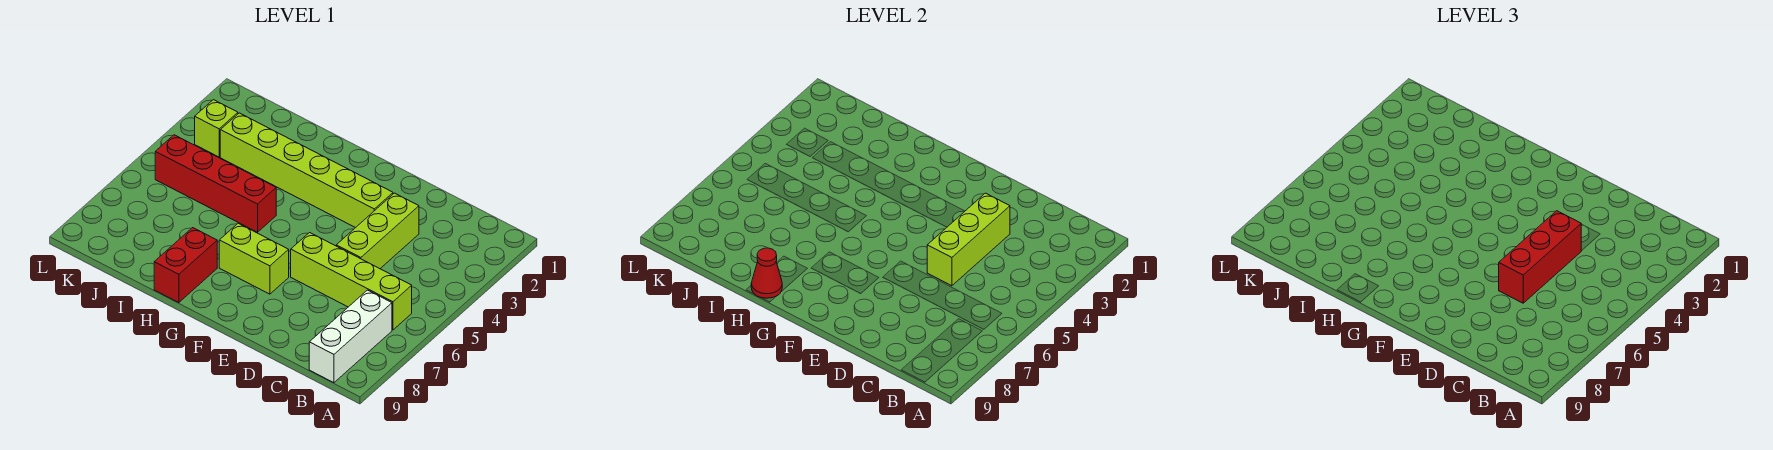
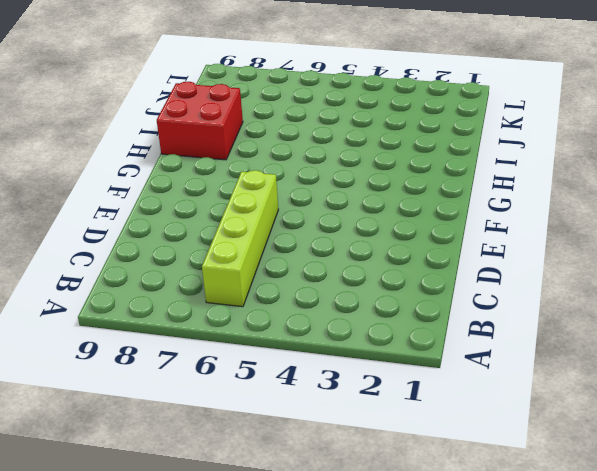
red brick H8:I9 level 1 -> red brick H8:H9 level 1
none -> white brick B7:B9 level 1
none -> lime brick D3:D5 level 1

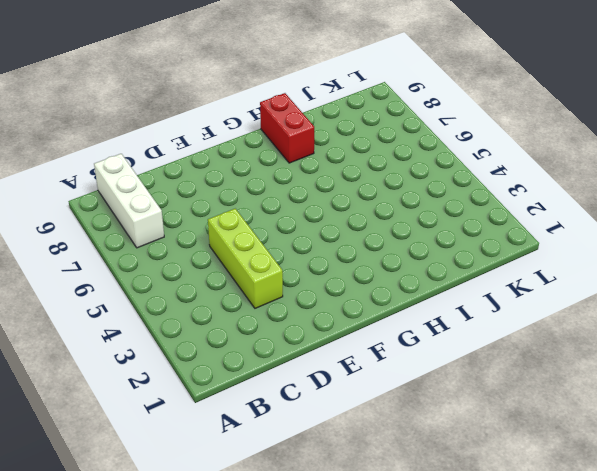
none -> lime brick B6:E6 level 1
none -> lime brick E3:J3 level 1

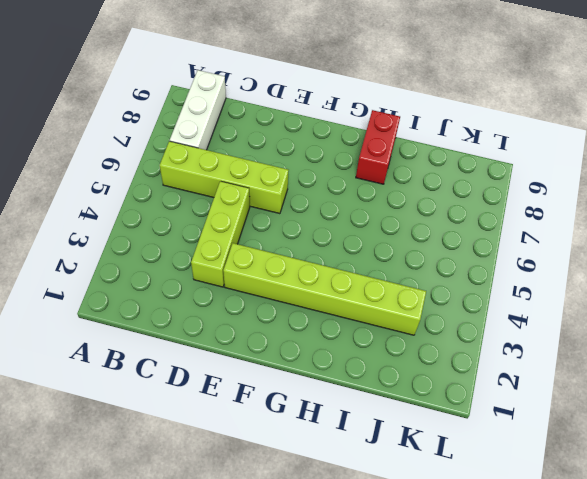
none -> lime brick F7:G7 level 1
none -> red brick H5:K5 level 1

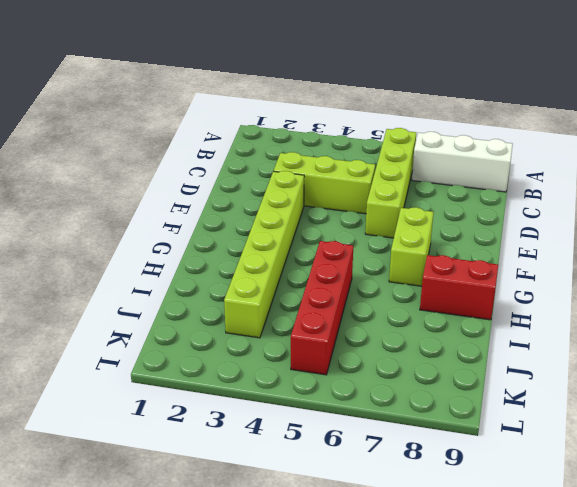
none -> lime brick K3 level 1
none -> lime brick D3:D5 level 2

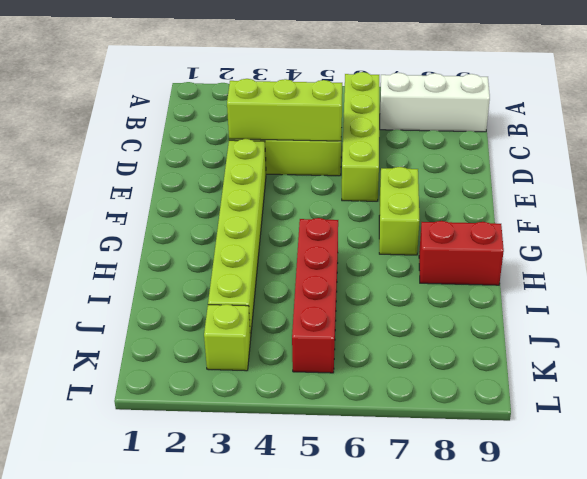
none -> red cone H9 level 2
none -> red brick D4:D6 level 3

